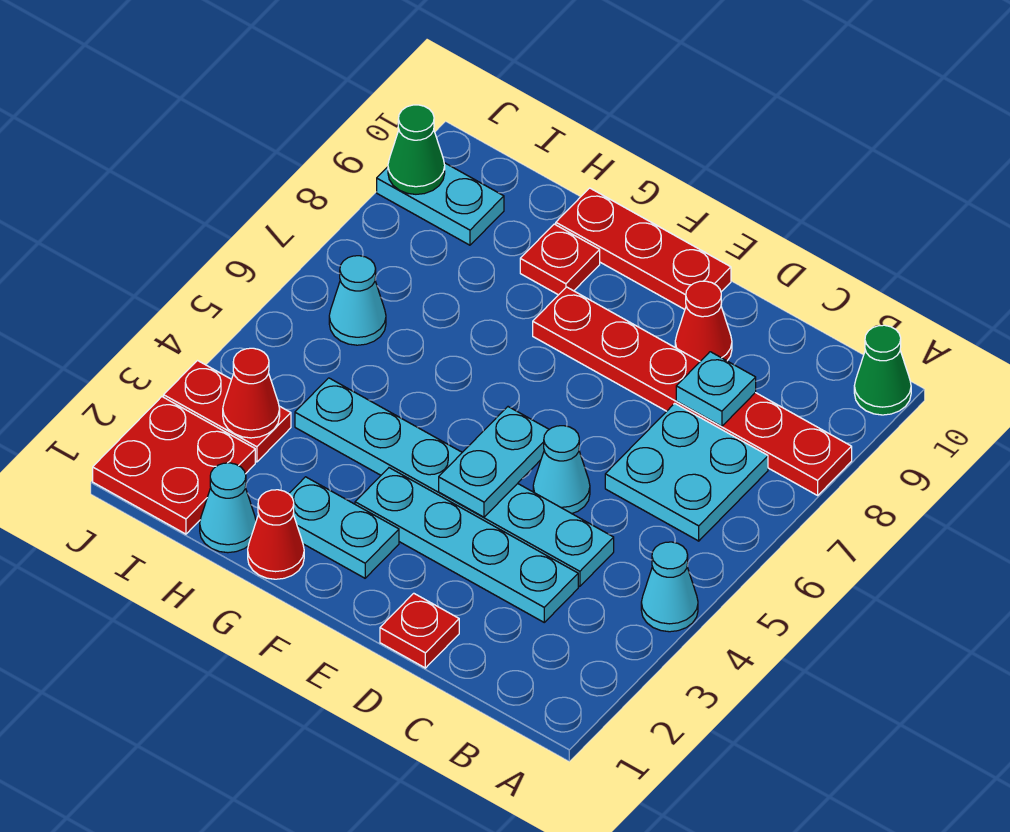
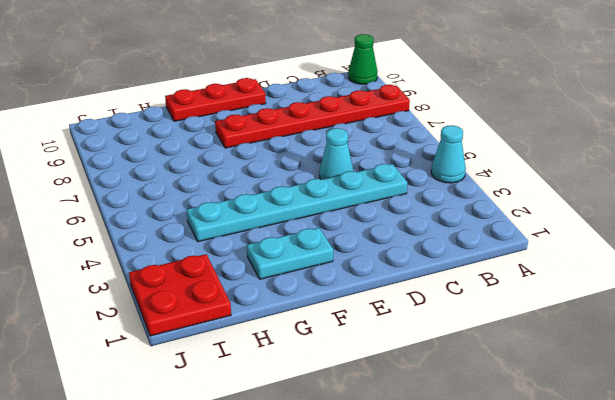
none -> cyan plate B6:C7 level 1
none -> cyan plate C3:F3 level 1
none -> red plate D1 level 1

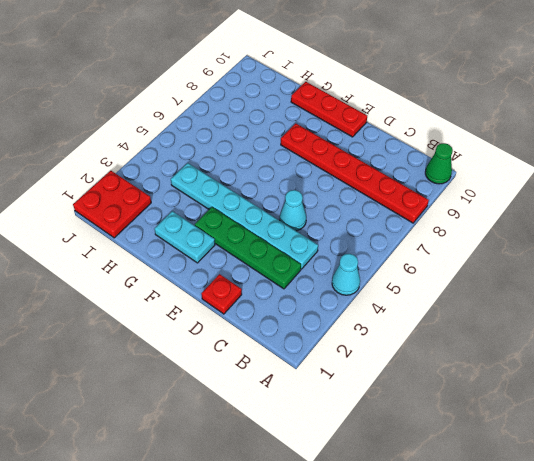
green plate C3:F3 level 1 -> cyan plate C3:F3 level 1
none -> cyan plate B6:C7 level 1
none -> red cone D9 level 1
none -> red cone G1 level 1

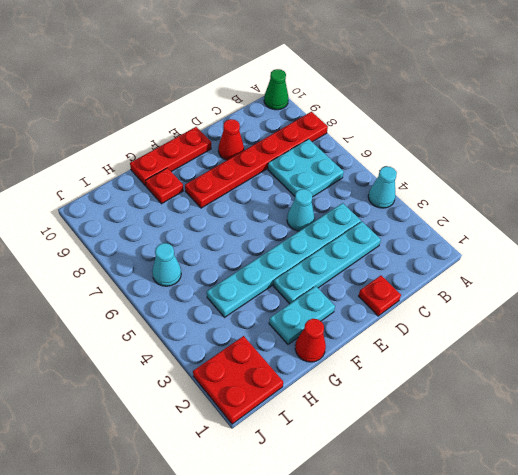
none -> cyan cone H1 level 1
none -> red plate I3:J3 level 1
none -> cyan plate I9:J9 level 1

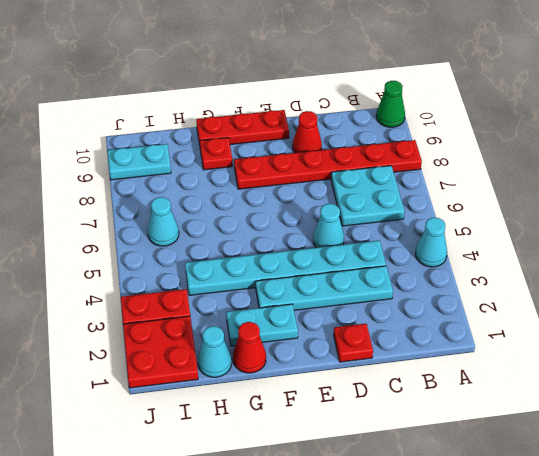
none -> cyan plate C8 level 2
none -> cyan plate E4:E5 level 2
none -> red cone I3 level 2

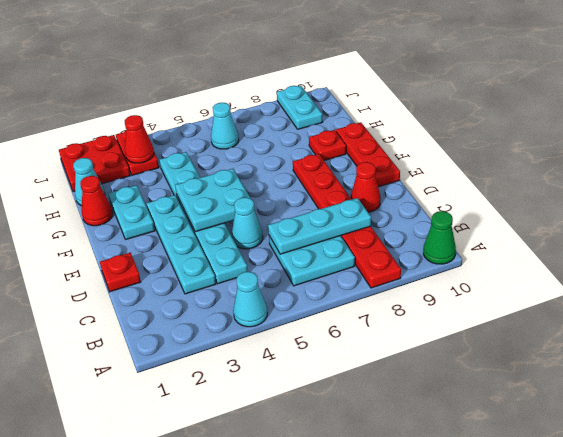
cyan plate C6:C8 level 2 -> cyan plate C8 level 2
cyan plate E4:F5 level 2 -> cyan plate E4:E5 level 2
none -> green cone J9 level 2

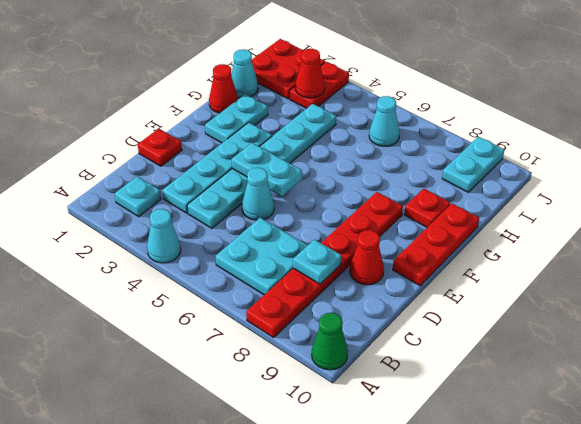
cyan plate B2 level 1 -> none
none -> green cone J9 level 2

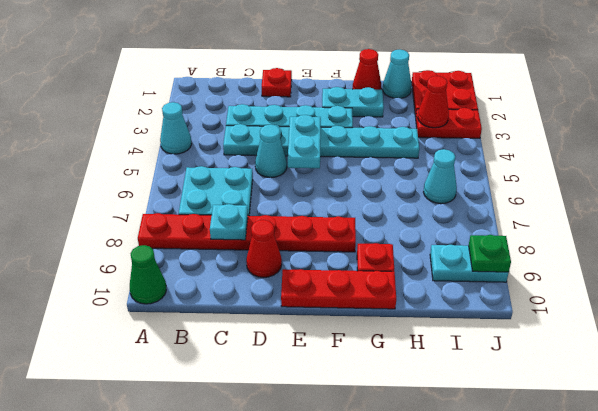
green plate J9 level 2 -> green cone J9 level 2

